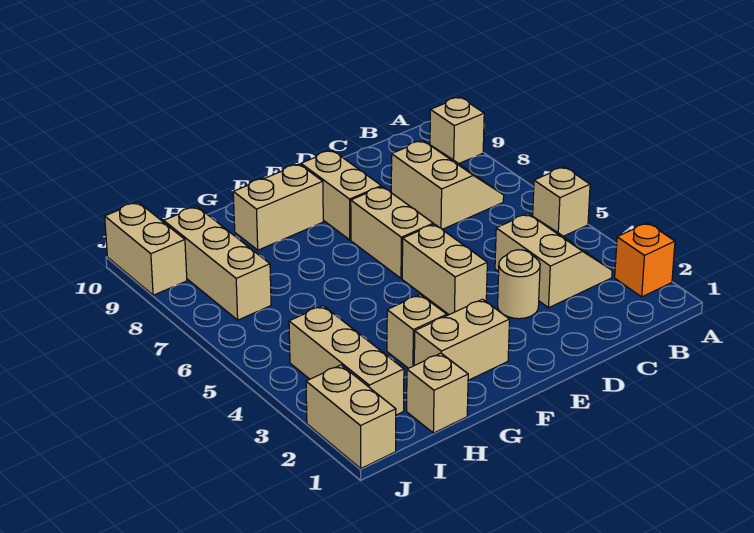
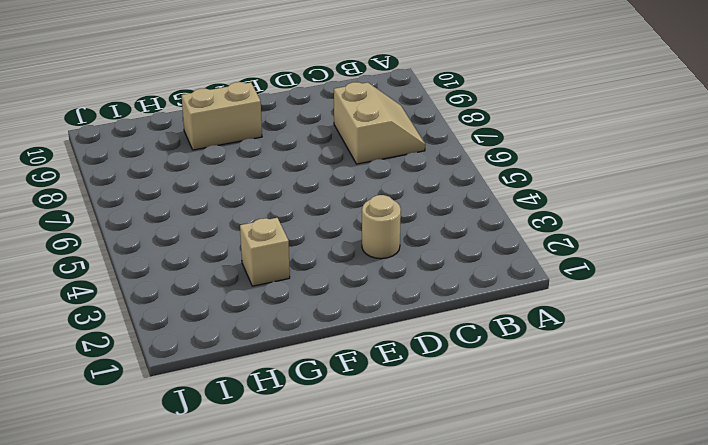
none -> orange brick A2 level 1
none -> tan brick A5 level 1
none -> tan brick A9 level 1

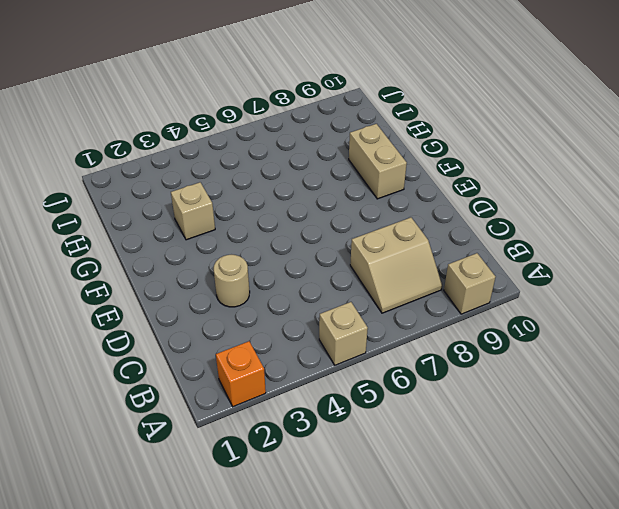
none -> tan slope B3:C4 level 1 top C
none -> tan brick E4:E5 level 1
none -> tan brick E6:E7 level 1

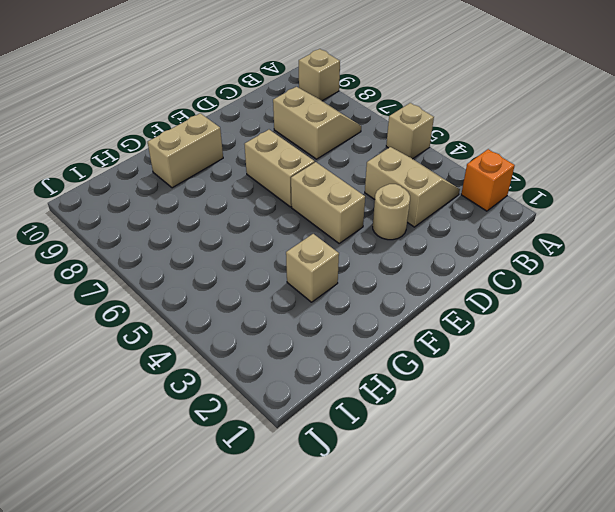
none -> tan brick E8:E9 level 1
none -> tan brick F2:G2 level 1
none -> tan brick H1 level 1

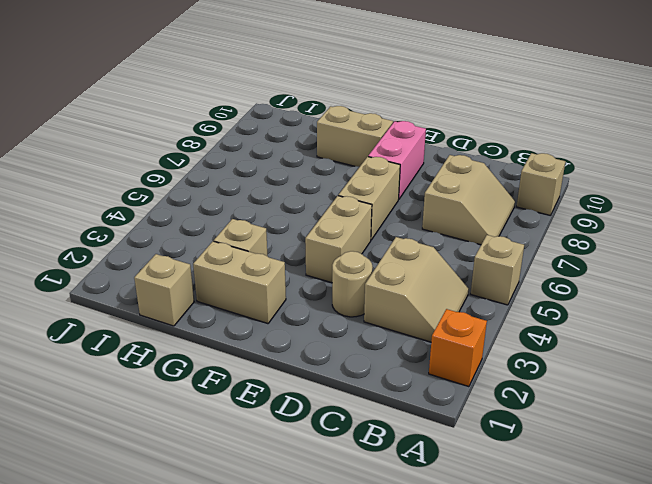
pink brick E8:E9 level 1 -> tan brick E8:E9 level 1
none -> tan brick I2:I4 level 1
none -> tan brick I7:I9 level 1
none -> tan brick J1:J2 level 1

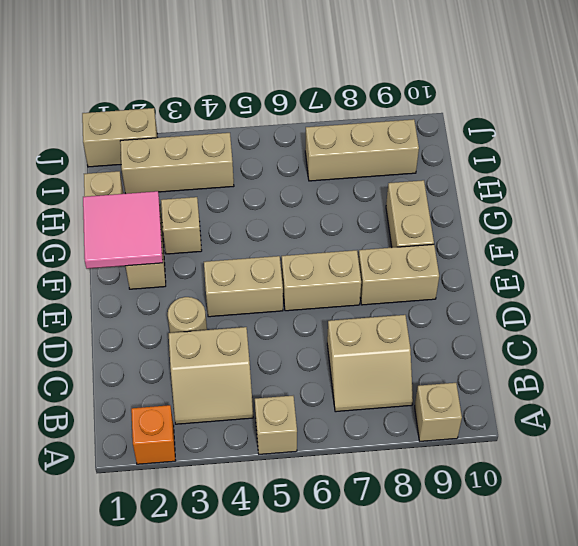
pink tile F1:G2 level 2 -> none
none -> tan brick J9:J10 level 1

